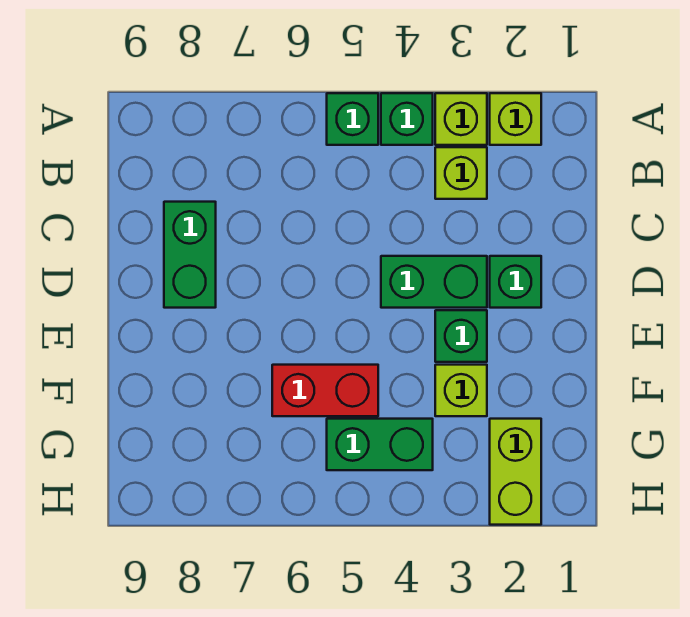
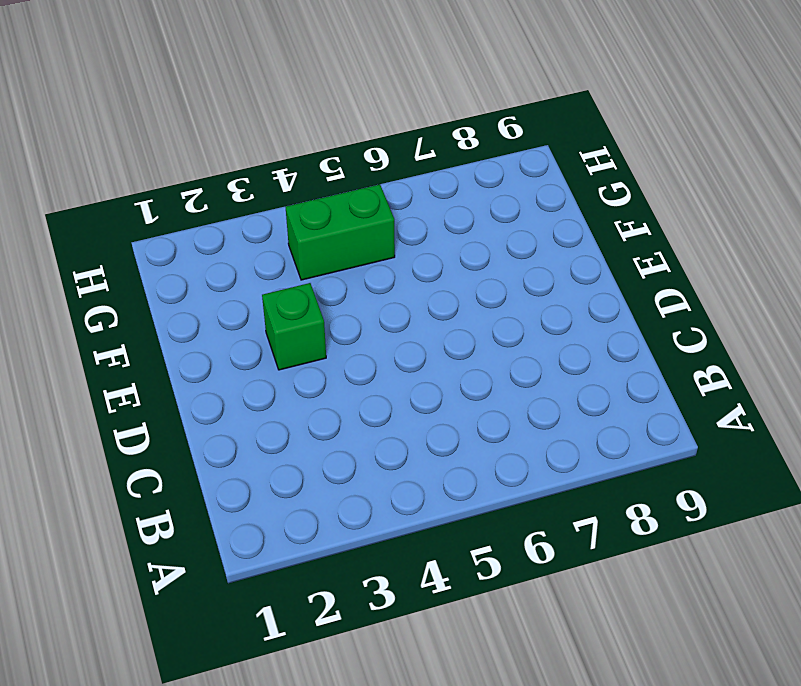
none -> lime brick A2 level 1
none -> lime brick A3 level 1
none -> green brick A4 level 1

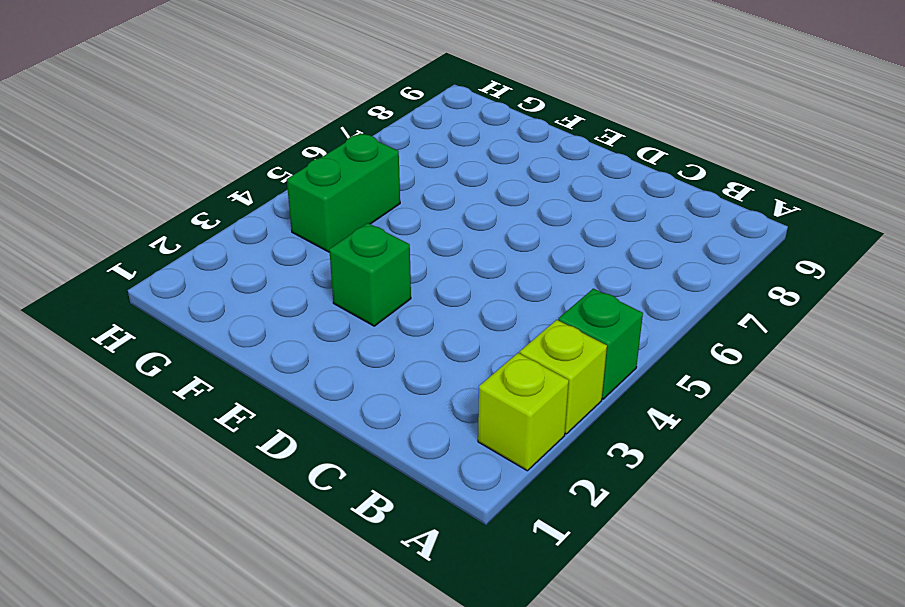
none -> green brick A5 level 1
none -> lime brick B3 level 1
none -> green brick C8:D8 level 1

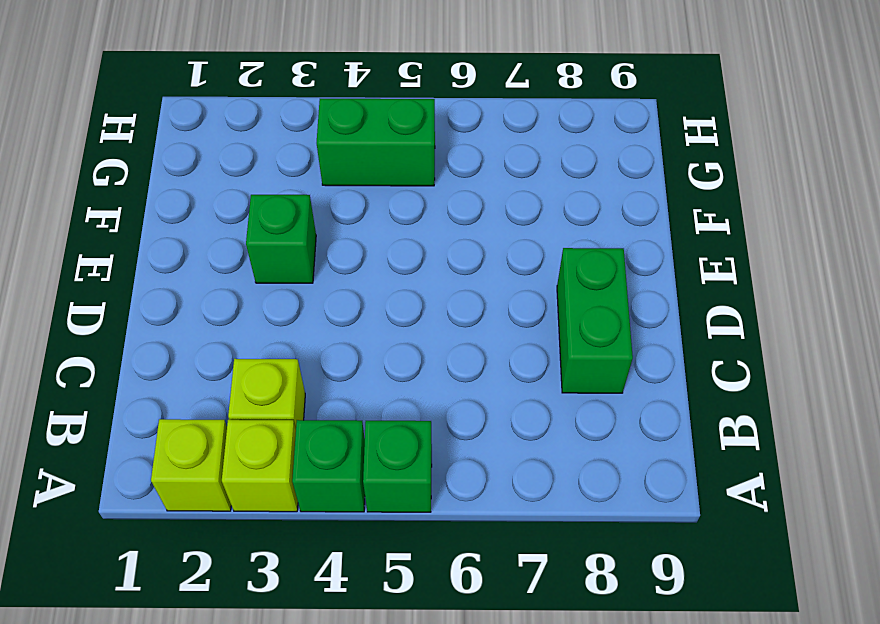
none -> green brick D2 level 1
none -> green brick D3:D4 level 1
none -> lime brick F3 level 1

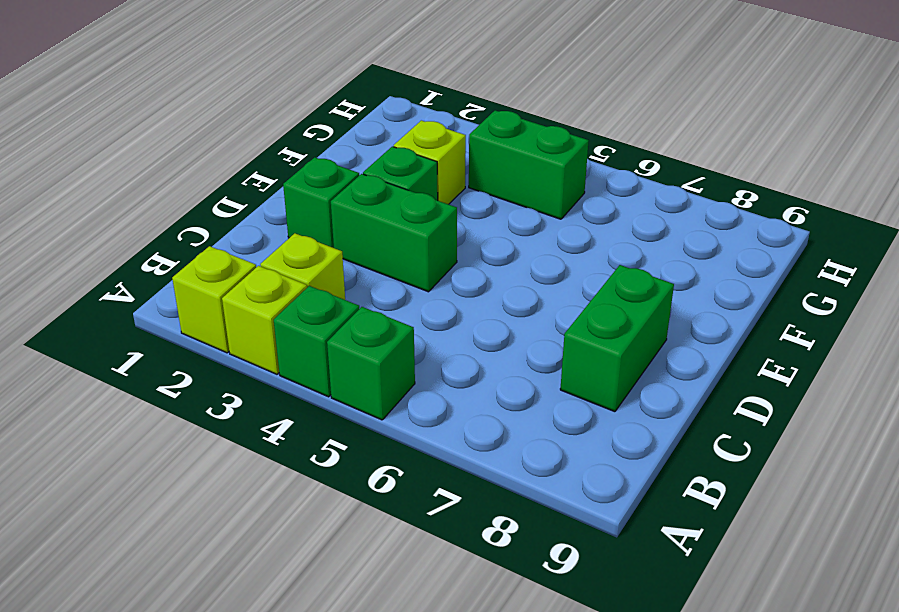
none -> red brick F5:F6 level 1
none -> lime brick G2:H2 level 1

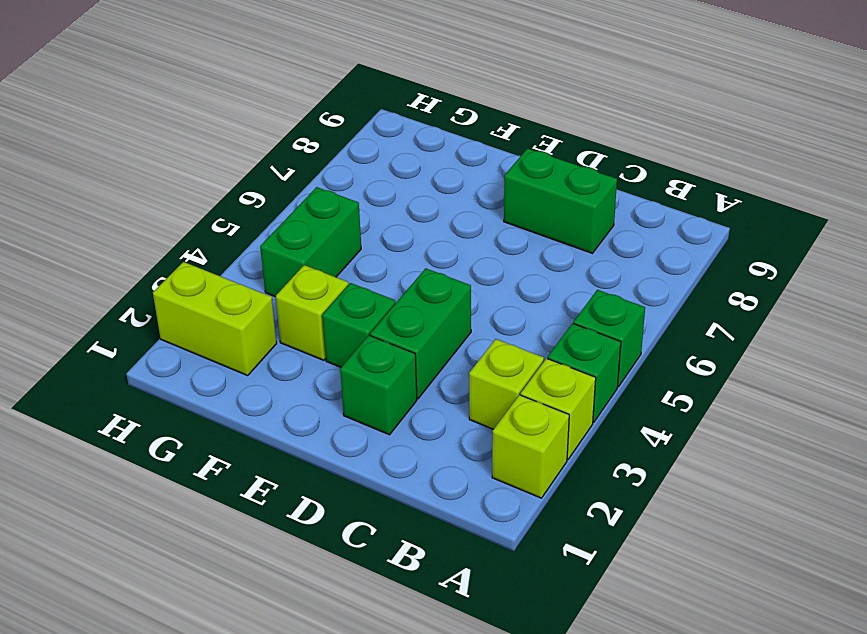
none -> red brick F5:F6 level 1

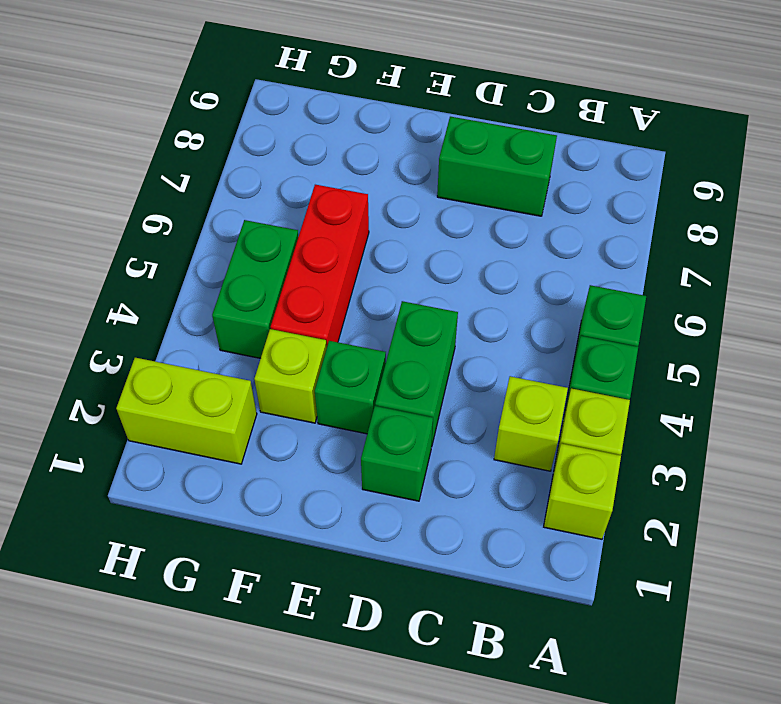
red brick F4:F6 level 1 -> red brick F5:F6 level 1

